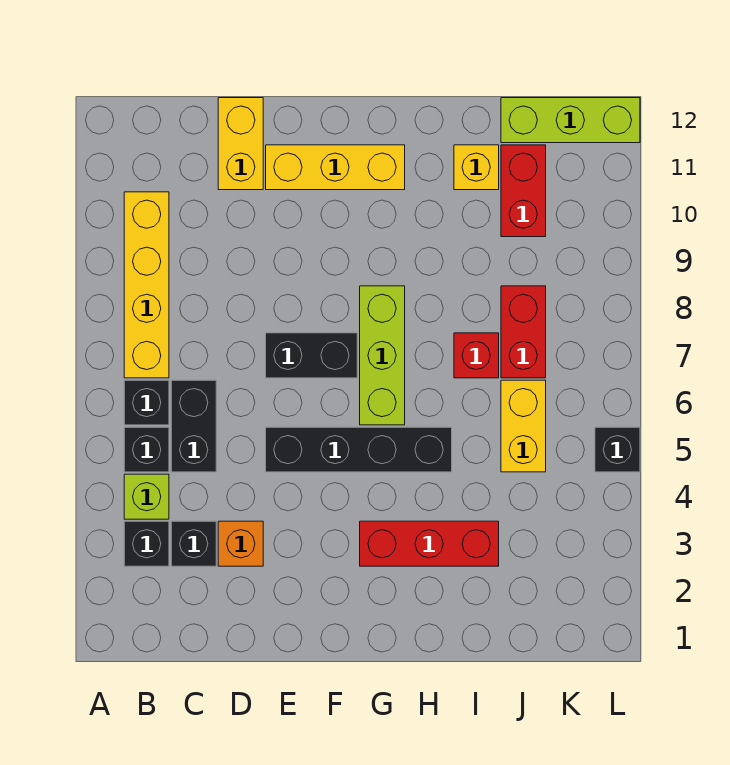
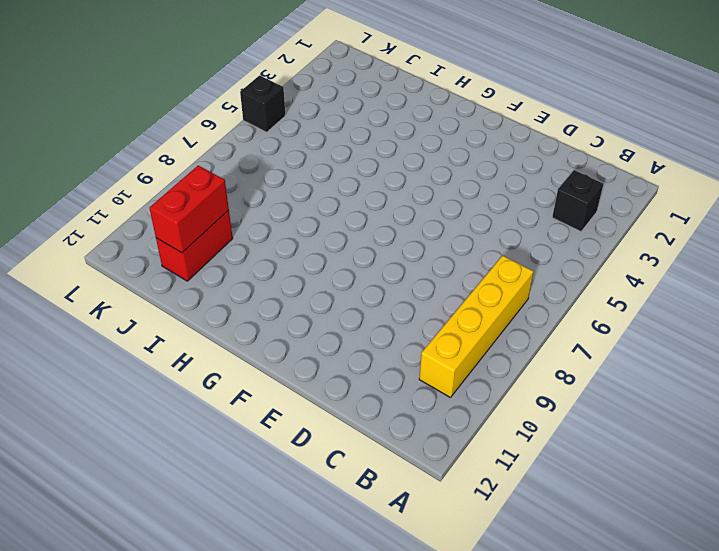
red brick J10:J11 level 2 -> red brick J7:J8 level 1
none -> lime brick B4 level 1
none -> black brick B5 level 1
none -> black brick B6 level 1

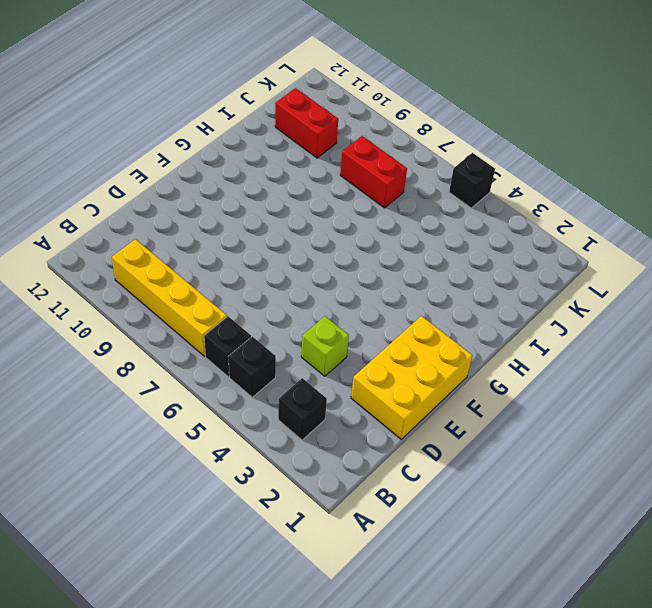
yellow brick D1:F2 level 1 -> none
lime brick D4 level 1 -> lime brick B4 level 1
none -> black brick C3 level 1
none -> black brick C5:C6 level 1
none -> orange brick D3 level 1

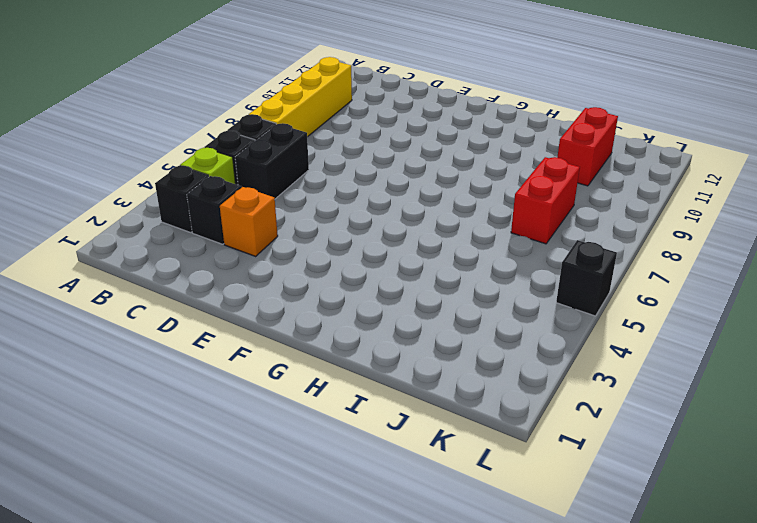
none -> yellow brick D11:D12 level 1
none -> black brick E5:H5 level 1
none -> black brick E7:F7 level 1

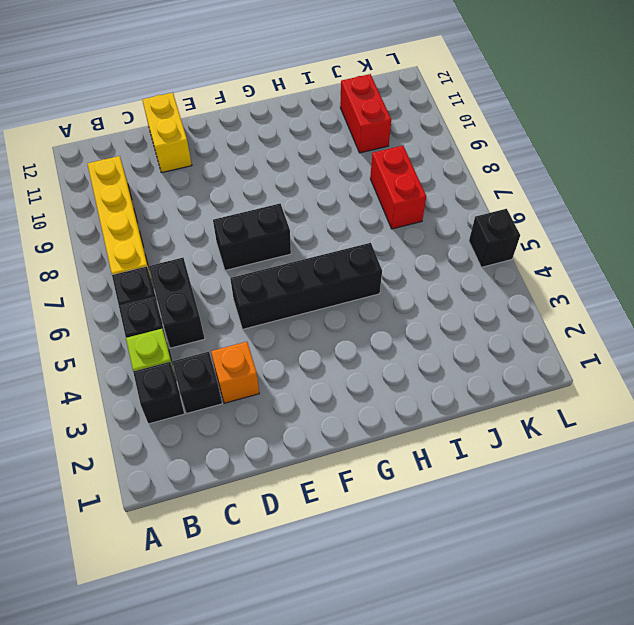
none -> yellow brick E11:G11 level 1
none -> red brick G3:I3 level 1
none -> lime brick G6:G8 level 1

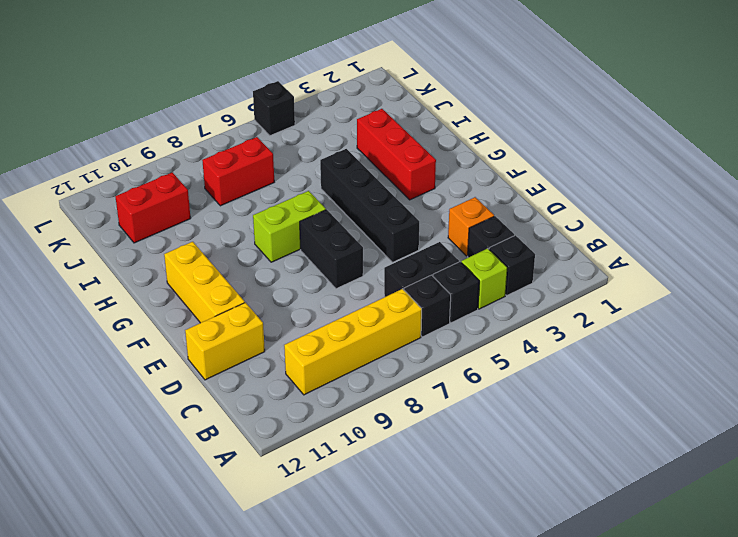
lime brick G7:G8 level 1 -> lime brick G6:G8 level 1
none -> red brick I7 level 1
none -> yellow brick I11 level 1
none -> yellow brick J5:J6 level 1

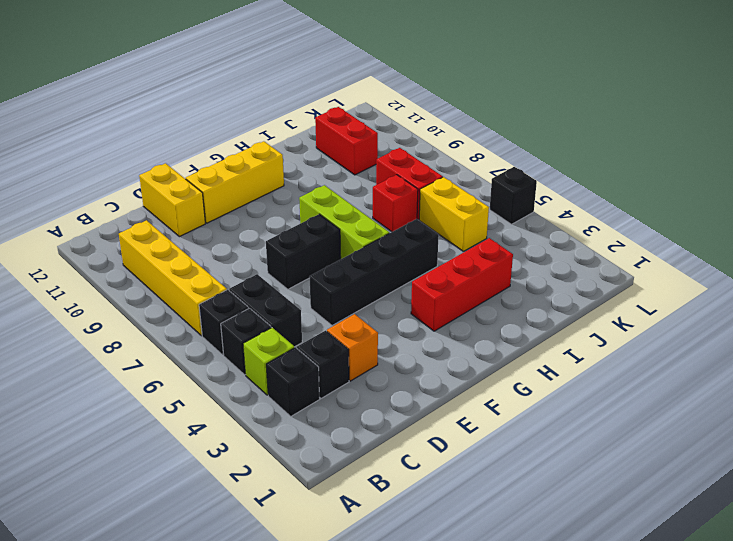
none -> yellow brick I11 level 1
none -> lime brick J12:L12 level 1

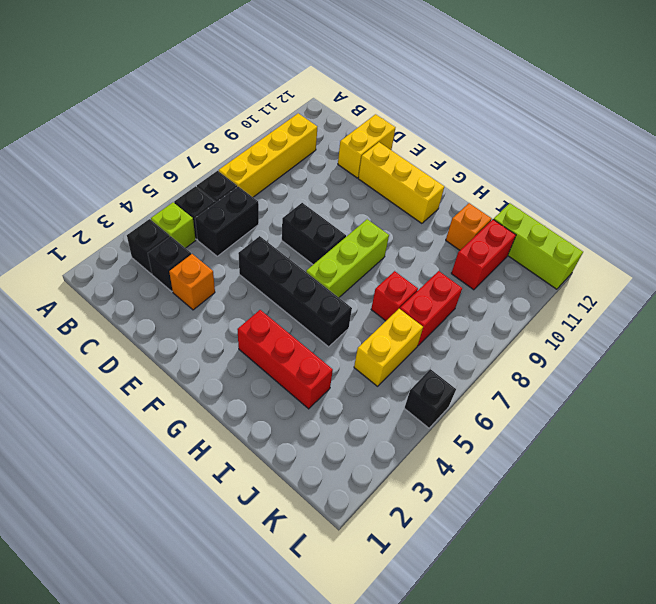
orange brick I11 level 1 -> yellow brick I11 level 1

